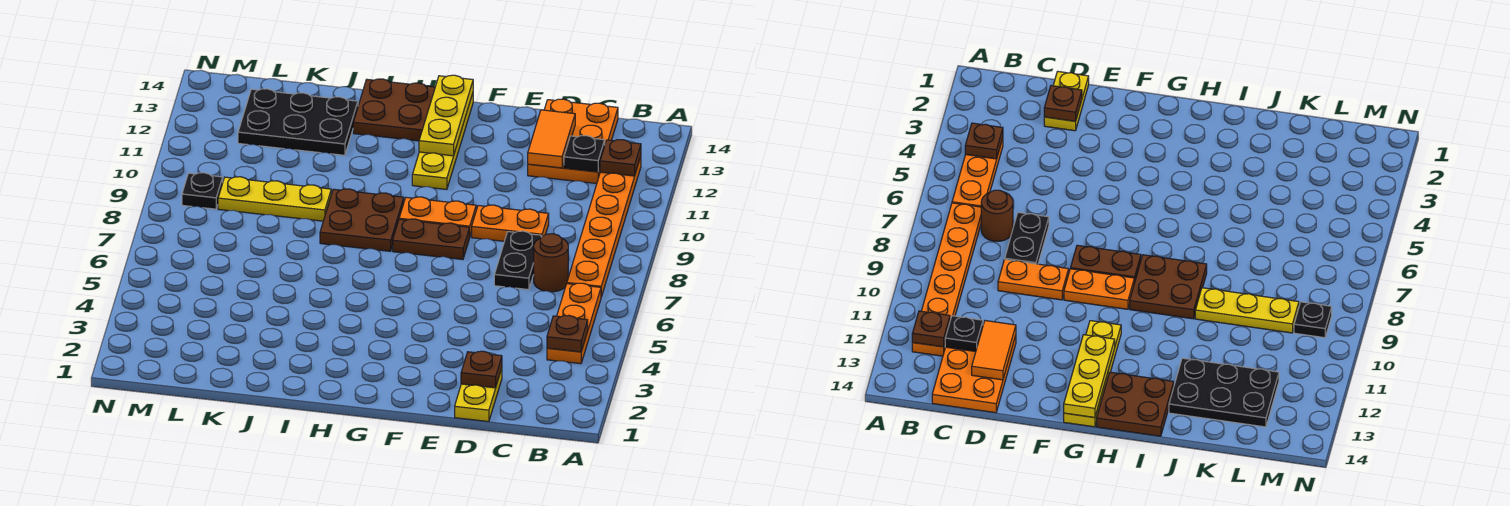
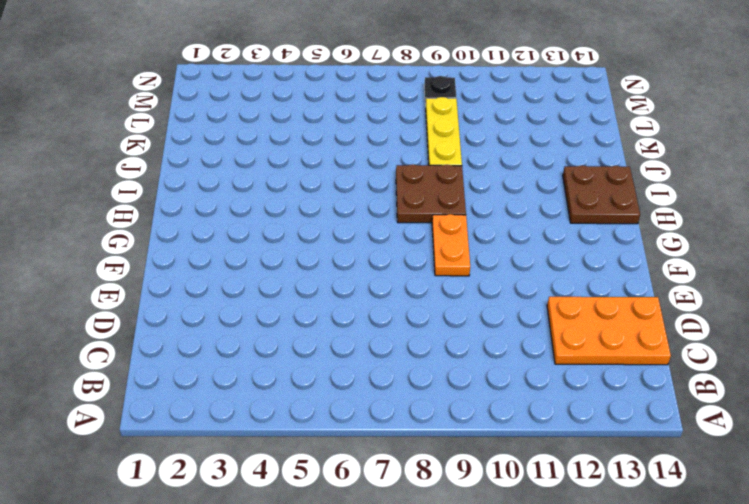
none -> orange plate B4:B6 level 1
none -> orange plate B7:B12 level 1
none -> brown round brick C7 level 1

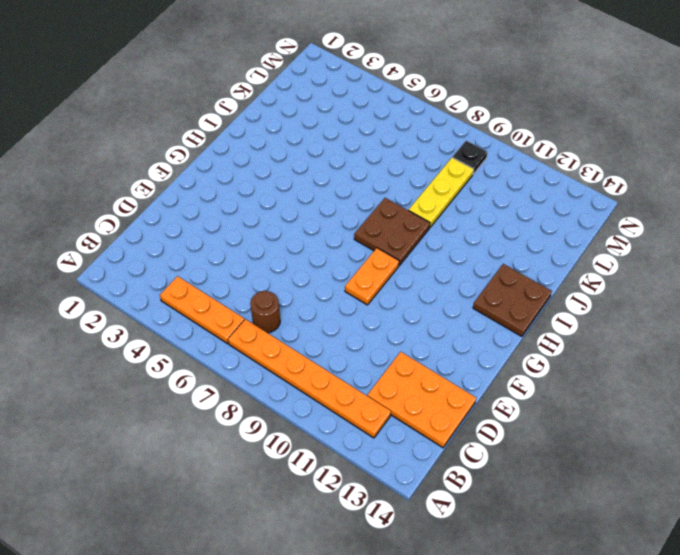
none -> yellow plate D1:D2 level 1
none -> black plate D7:D8 level 1
none -> orange plate D9:E9 level 1

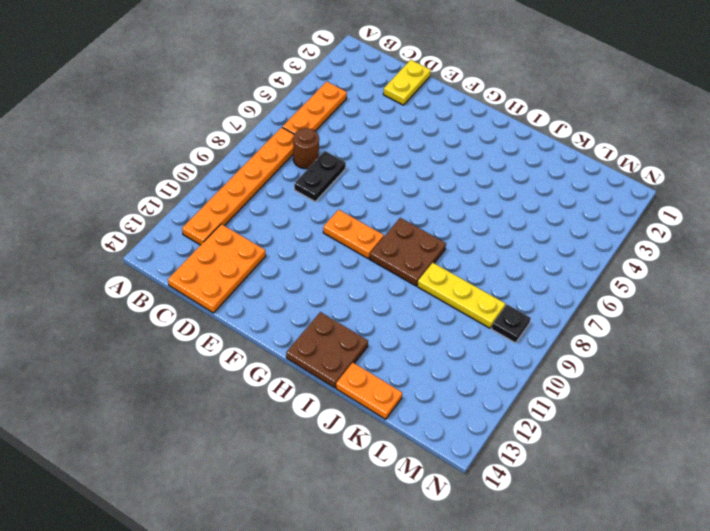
orange plate J14:K14 level 1 -> orange plate D9:E9 level 1
none -> brown plate F8:G8 level 1
none -> yellow plate G11:G14 level 1
none -> black plate J12:L13 level 1

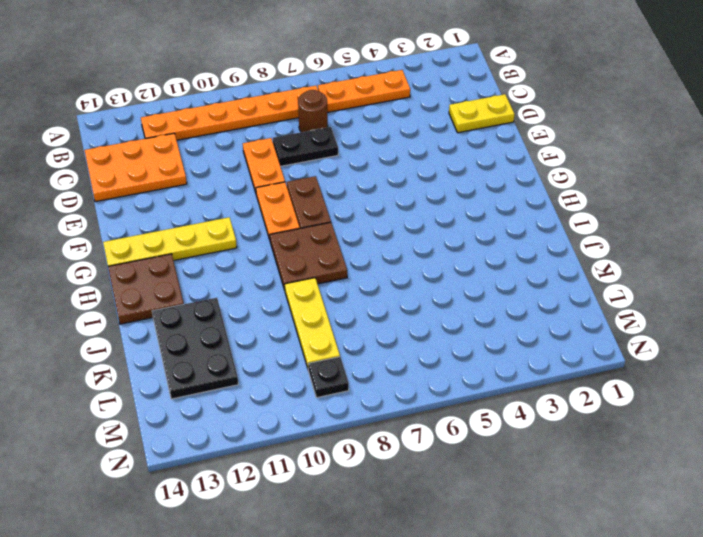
none -> brown plate B4 level 2
none -> brown plate B12 level 2
none -> black plate C12 level 2

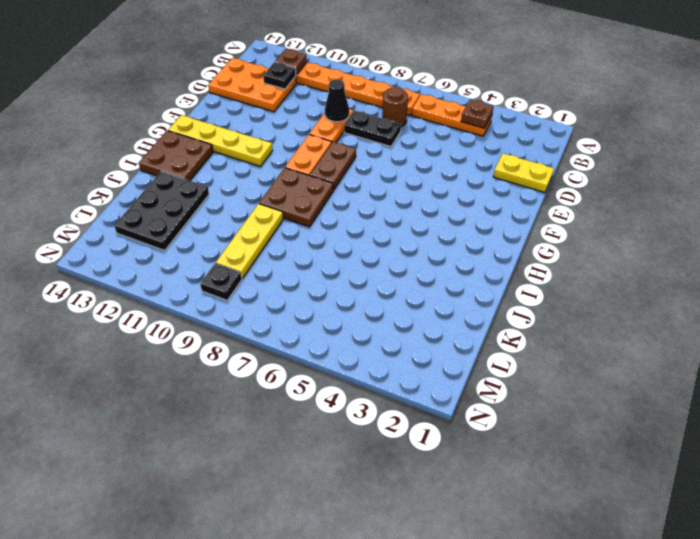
black cone D9 level 2 -> none
none -> brown plate D2 level 2
none -> orange tile D12:D13 level 2
none -> yellow plate G12:G14 level 2

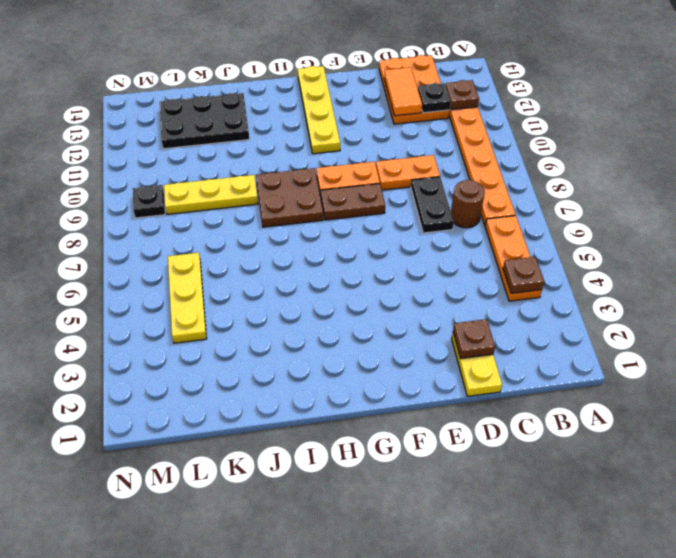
yellow plate L4:L6 level 1 -> yellow plate G12:G14 level 2
none -> brown plate H13:I14 level 1

